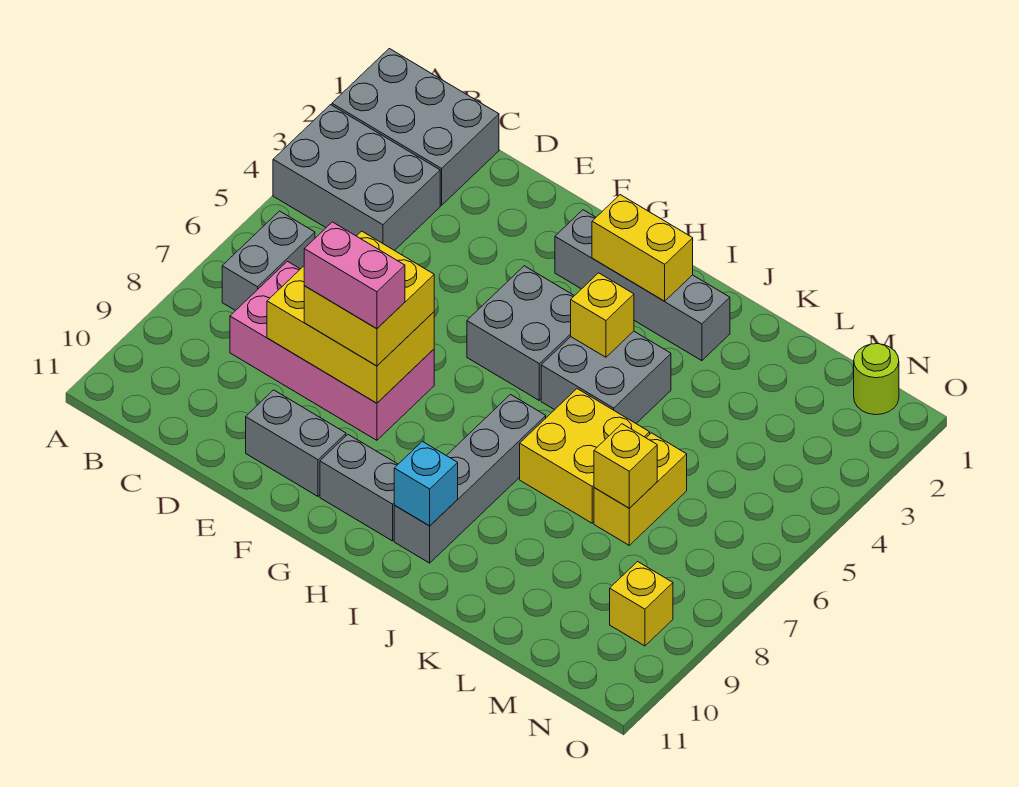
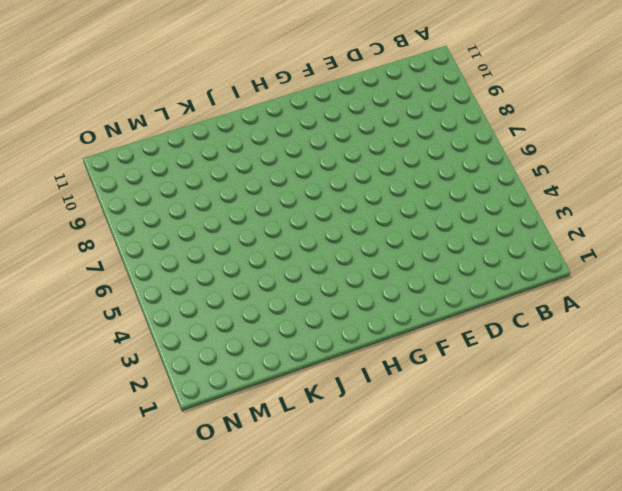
none -> grey brick A1:C2 level 1
none -> grey brick A3:C4 level 1
none -> grey brick B6:B7 level 1

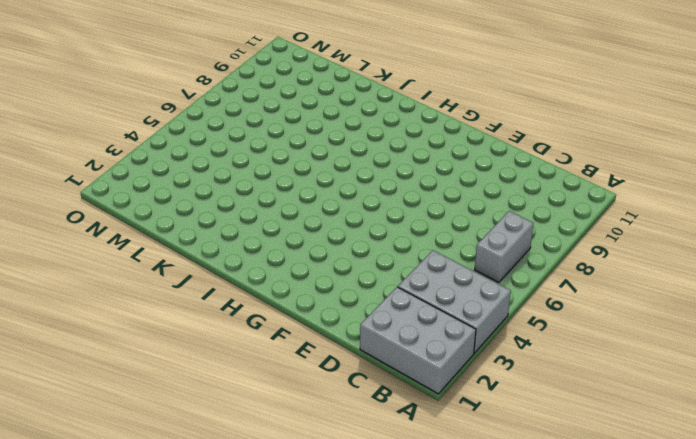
none -> pink brick C7:F8 level 1
none -> grey brick E10:F10 level 1
none -> grey brick G2:J2 level 1

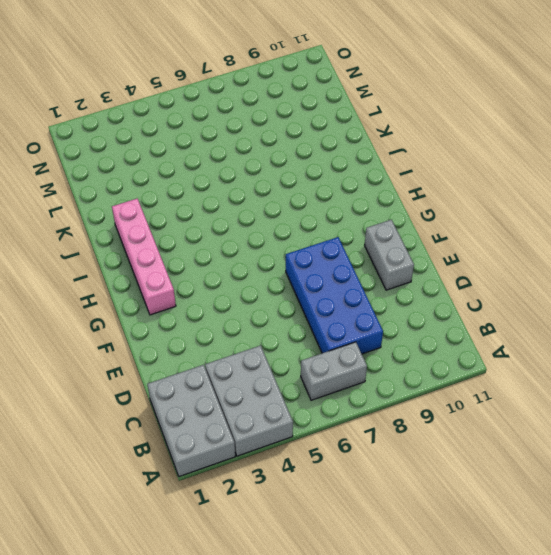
blue brick C7:F8 level 1 -> pink brick C7:F8 level 1
pink brick G2:J2 level 1 -> grey brick G2:J2 level 1
none -> grey brick G4:H5 level 1
none -> grey brick G10:H10 level 1
none -> grey brick I4:J5 level 1

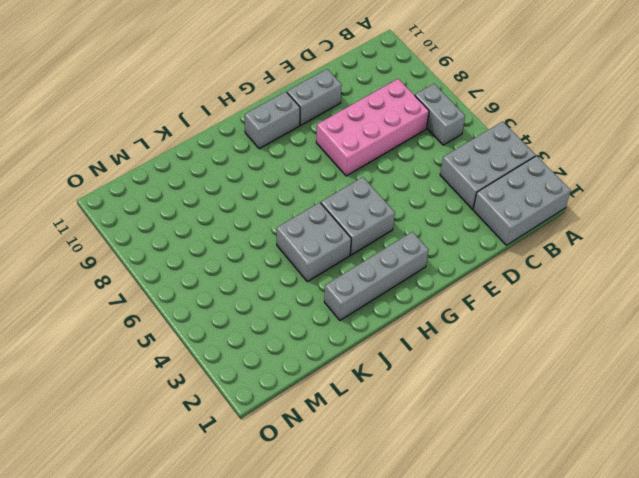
none -> grey brick I7:I10 level 1
none -> yellow brick J6:K7 level 1
none -> yellow brick L6:L7 level 1

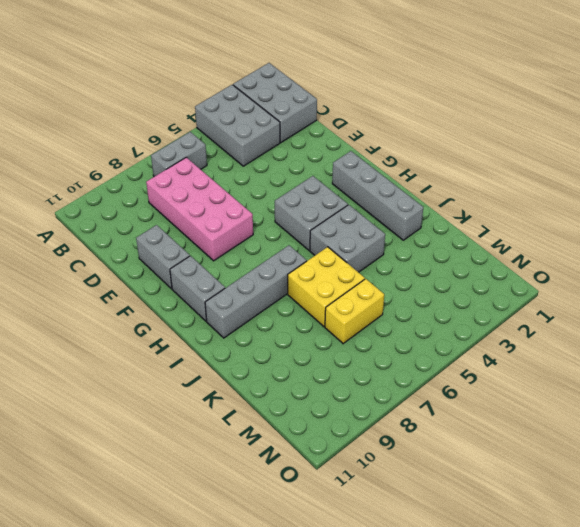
none -> lime round brick N1 level 1
none -> yellow brick N9 level 1
none -> yellow brick D7:F8 level 2

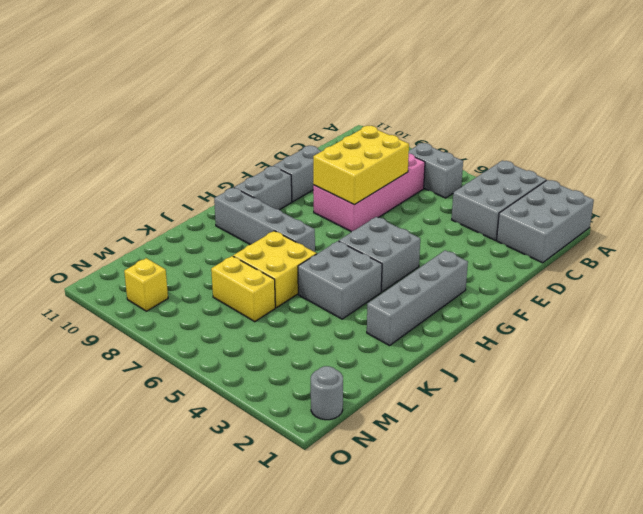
grey round brick N1 level 1 -> lime round brick N1 level 1
none -> yellow brick H2:I2 level 2
none -> yellow brick I4 level 2
none -> cyan brick I10 level 2

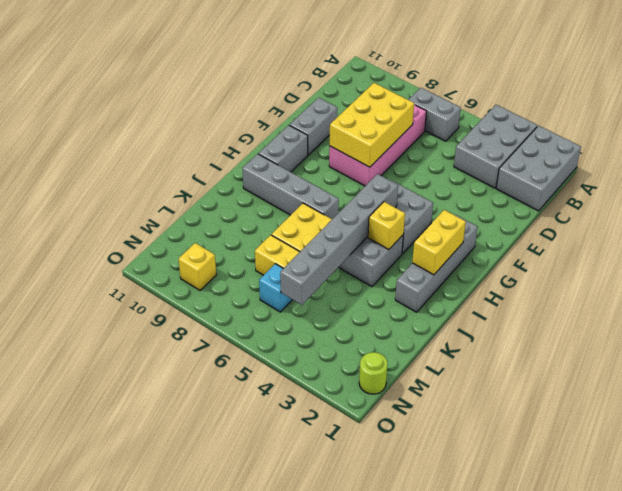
grey brick H5:M5 level 2 -> none
cyan brick M6 level 1 -> cyan brick I10 level 2
none -> yellow brick L7 level 2
none -> yellow brick E7:F8 level 3
none -> pink brick E8:F8 level 4

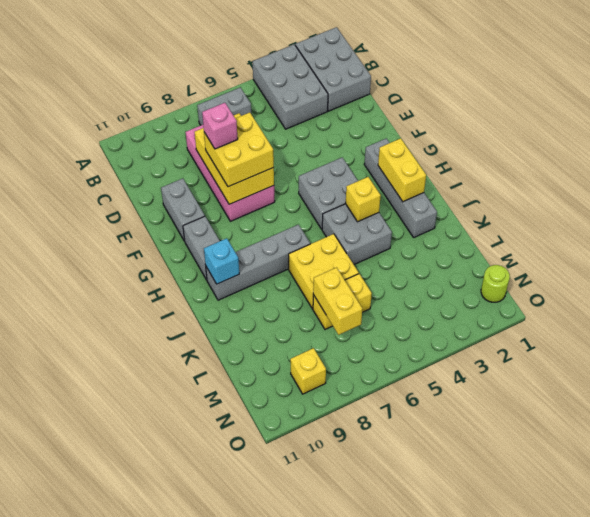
pink brick E8 level 4 -> pink brick E8:F8 level 4
yellow brick L7:M7 level 2 -> yellow brick L7 level 2

